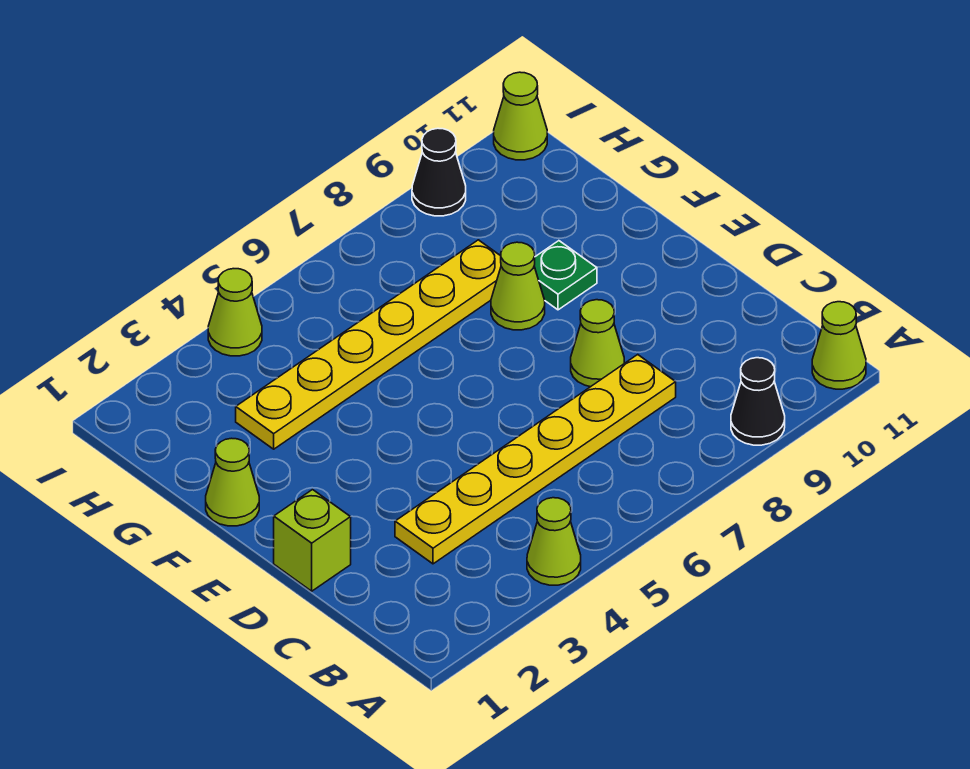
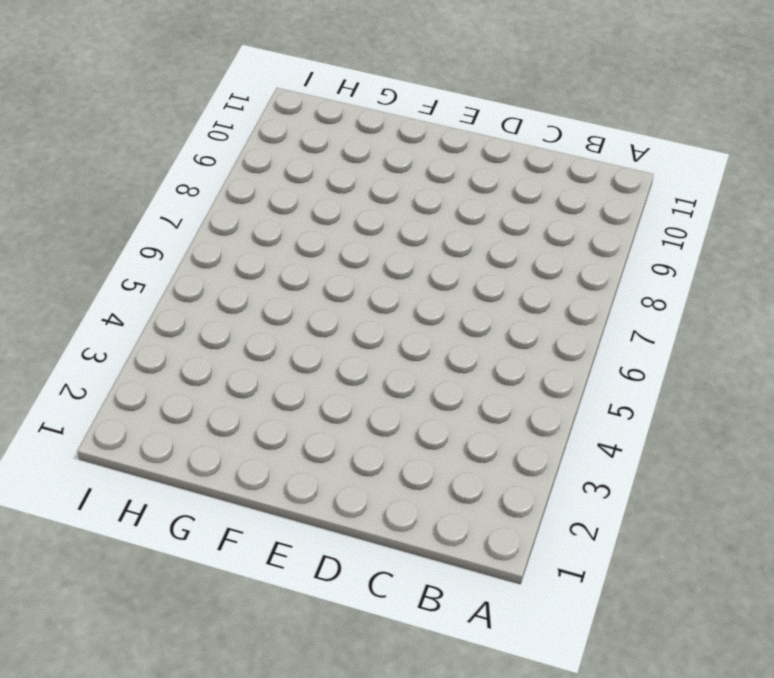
none -> lime cone A4 level 1
none -> black cone A9 level 1
none -> lime cone A11 level 1

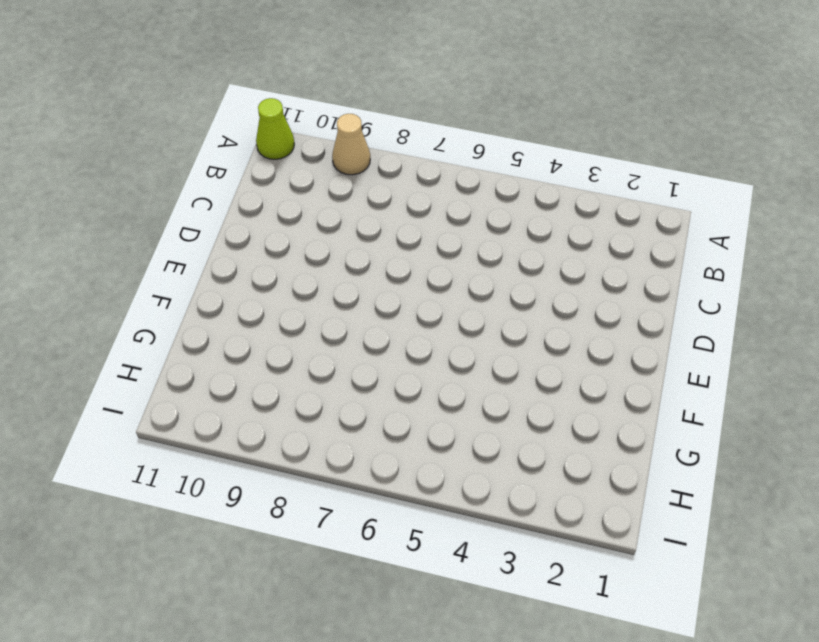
tan cone A9 level 1 -> black cone A9 level 1
none -> lime cone A4 level 1
none -> yellow plate C3:C8 level 1
none -> lime brick D1 level 1

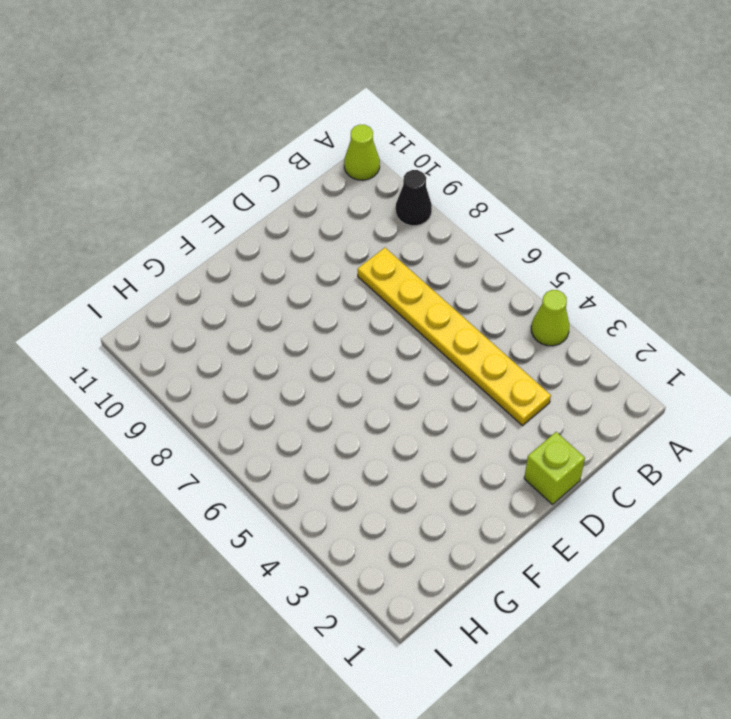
none -> lime cone D8 level 1
none -> lime cone F1 level 1
none -> lime cone F8 level 1

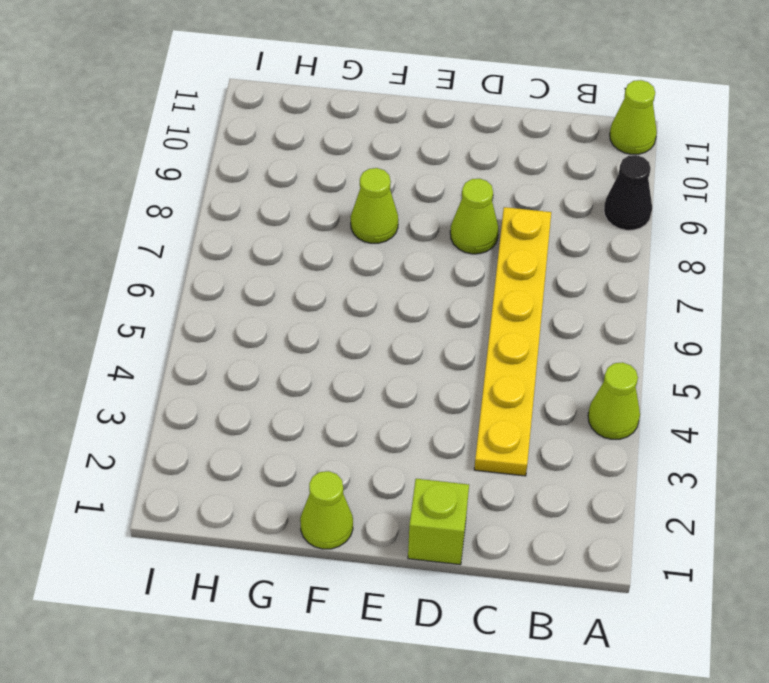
none -> green plate F9 level 1
none -> yellow plate G3:G8 level 1
none -> lime cone I4 level 1

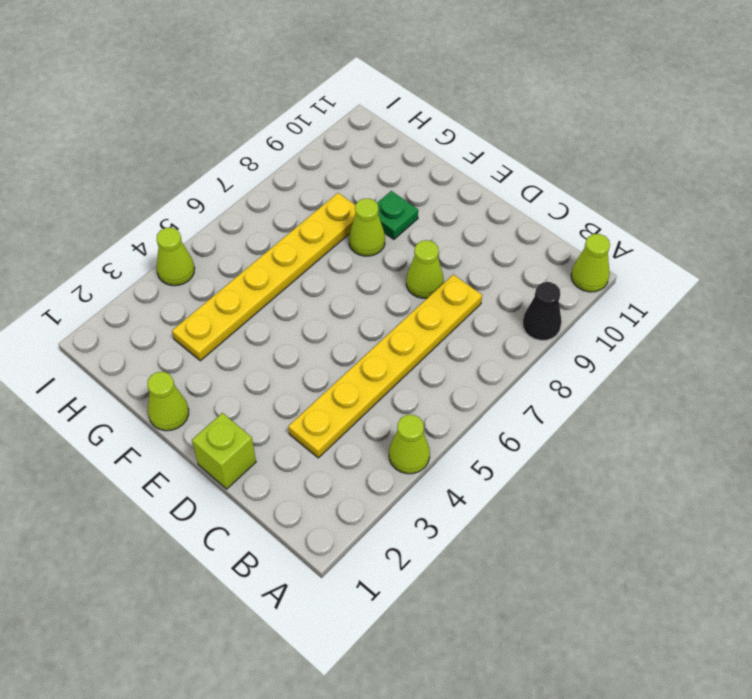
none -> black cone I9 level 1
none -> lime cone I11 level 1

